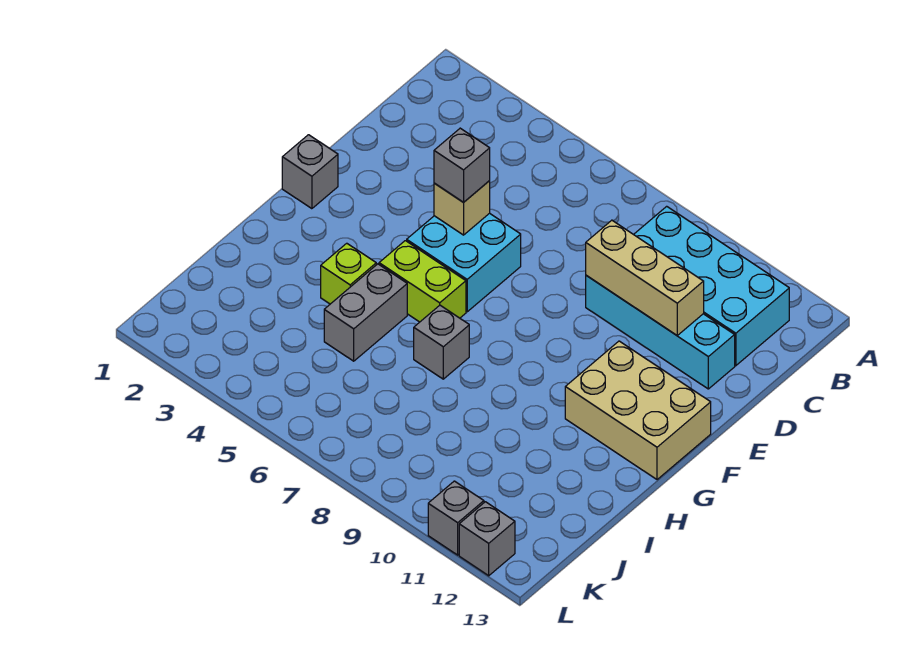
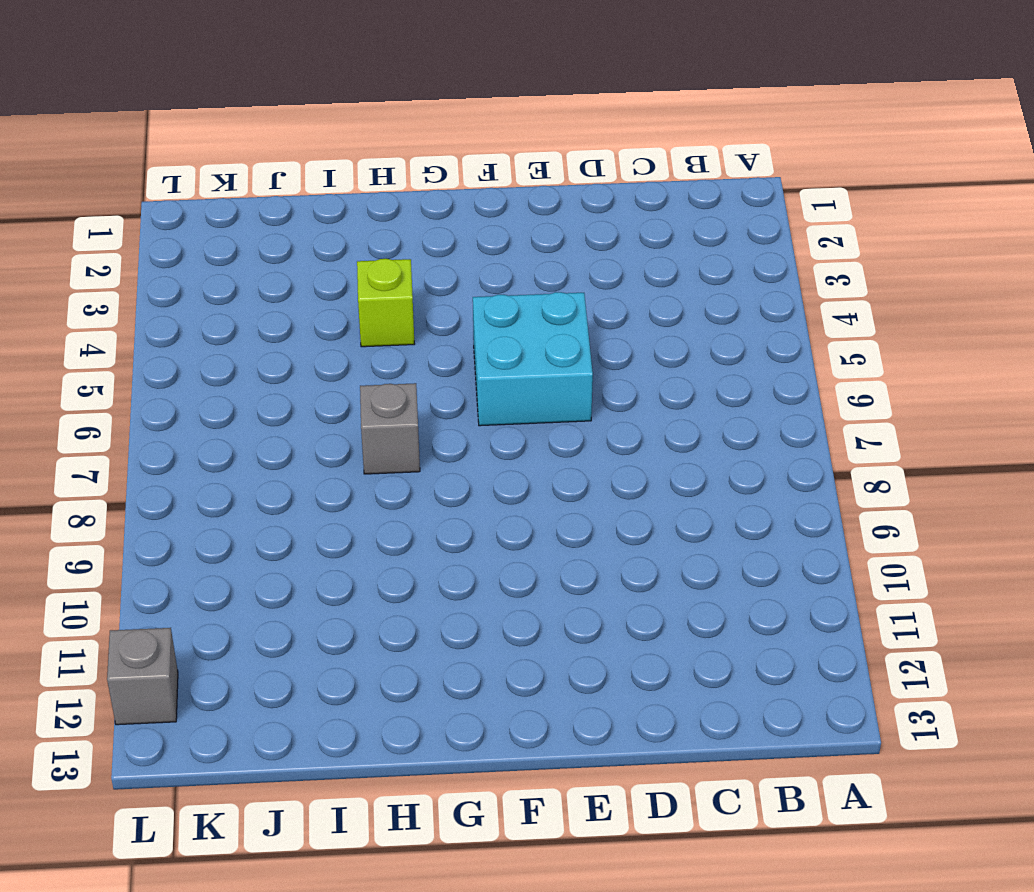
none -> cyan brick B9:C12 level 1
none -> cyan brick D9:D12 level 1
none -> grey brick F1 level 1

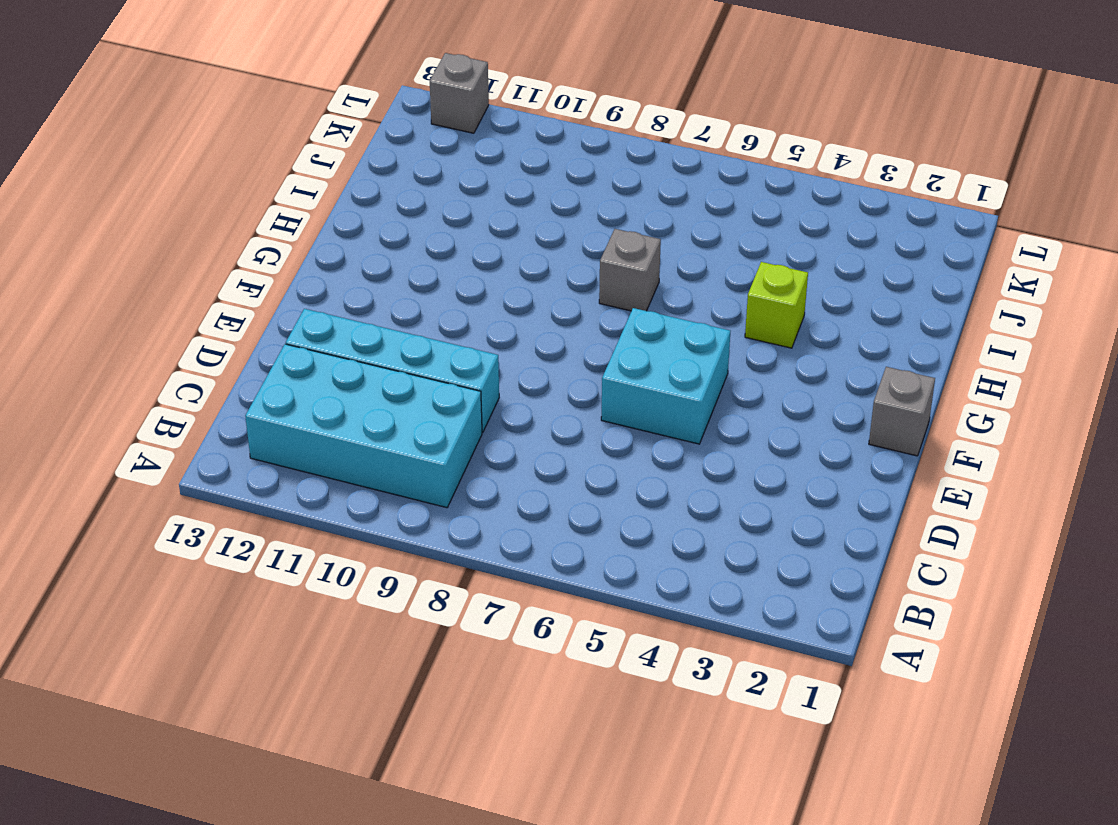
none -> tan brick F11:G13 level 1
none -> lime brick G5:G6 level 1
none -> grey brick H5:I5 level 1

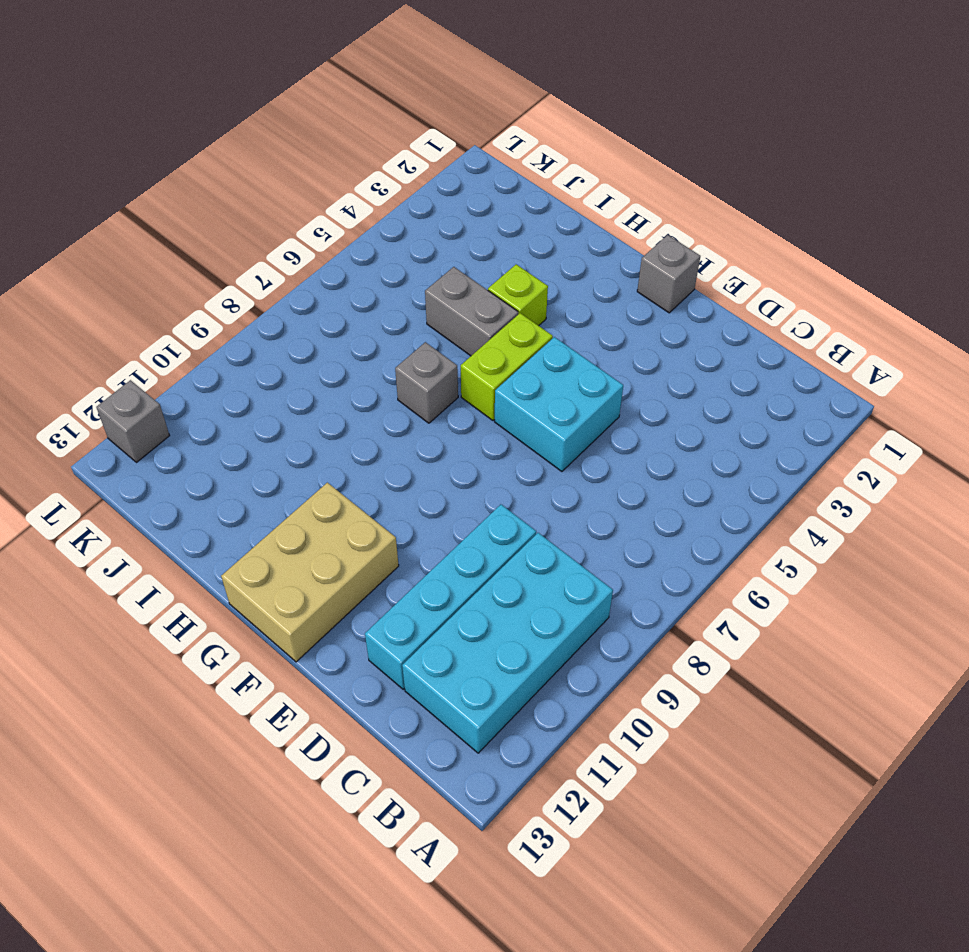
none -> grey brick L11 level 1
none -> tan brick D9:D11 level 2
none -> tan brick E5 level 2

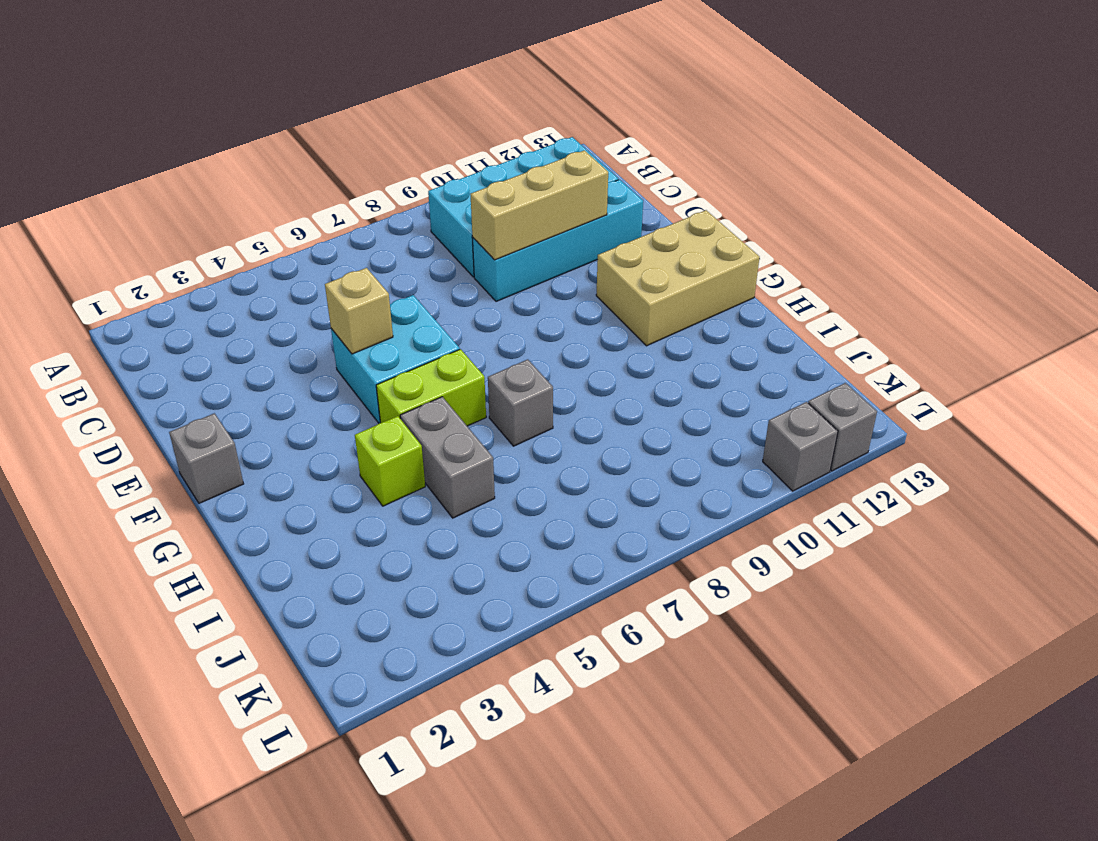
none -> grey brick E5 level 3

